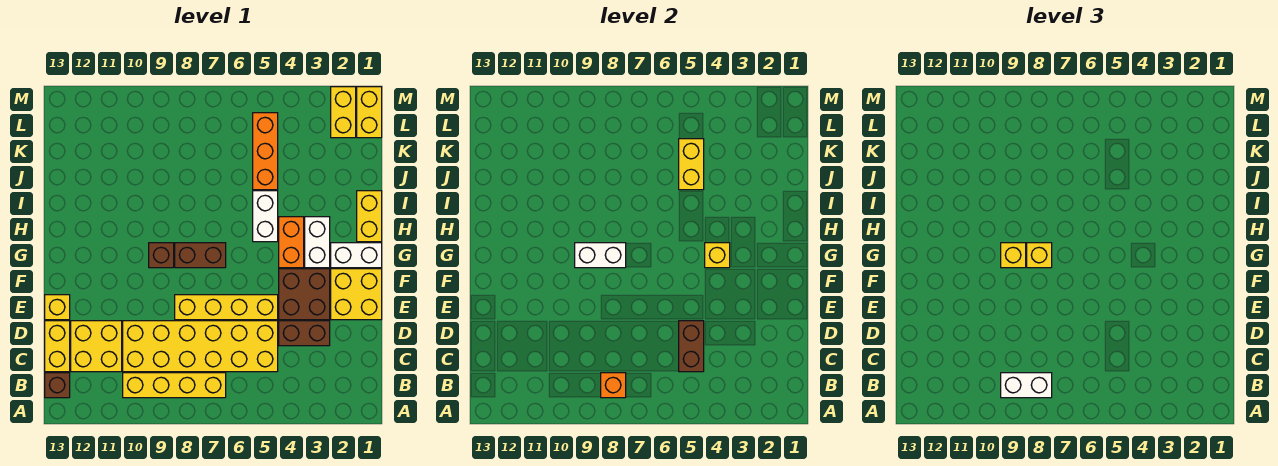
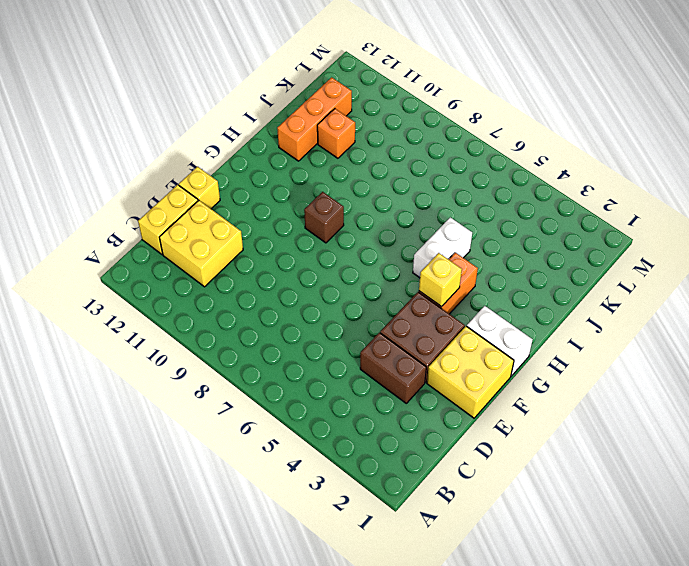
orange brick I12:K12 level 1 -> orange brick J5:L5 level 1
orange brick J11 level 1 -> orange brick B8 level 2
none -> yellow brick B7:B10 level 1
none -> brown brick B13 level 1
none -> yellow brick C5:D10 level 1

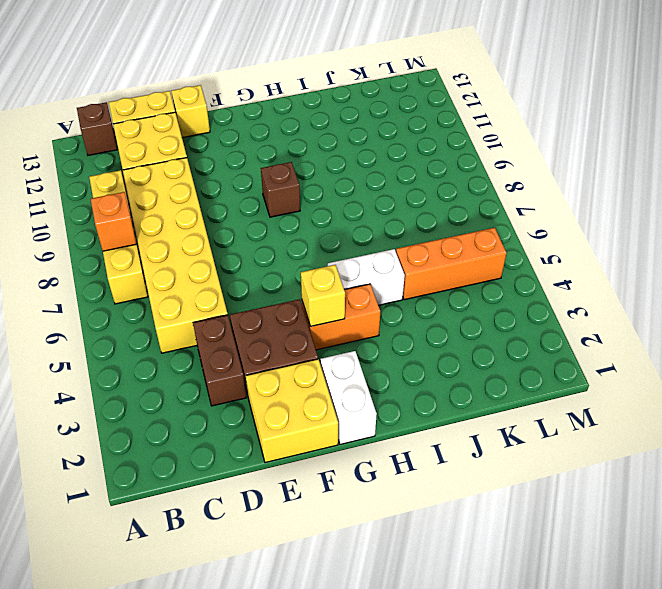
none -> yellow brick E5:E8 level 1
none -> white brick G3:H3 level 1
none -> brown brick G7:G8 level 1

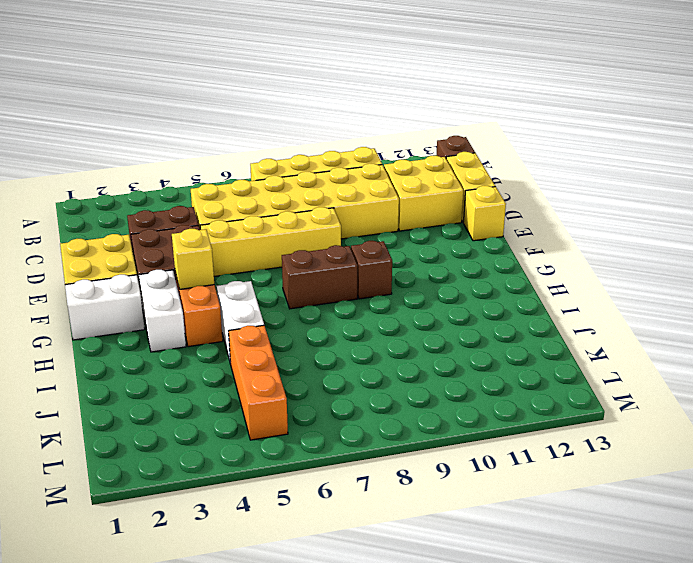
none -> yellow brick H1:I1 level 1
none -> yellow brick L1:M1 level 1
none -> yellow brick L2:M2 level 1

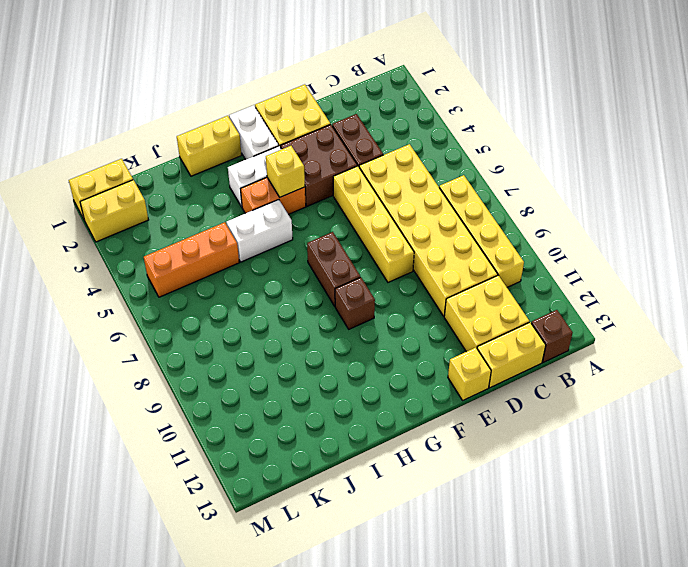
none -> orange brick B8 level 2
none -> brown brick C5:D5 level 2
none -> white brick G8:G9 level 2

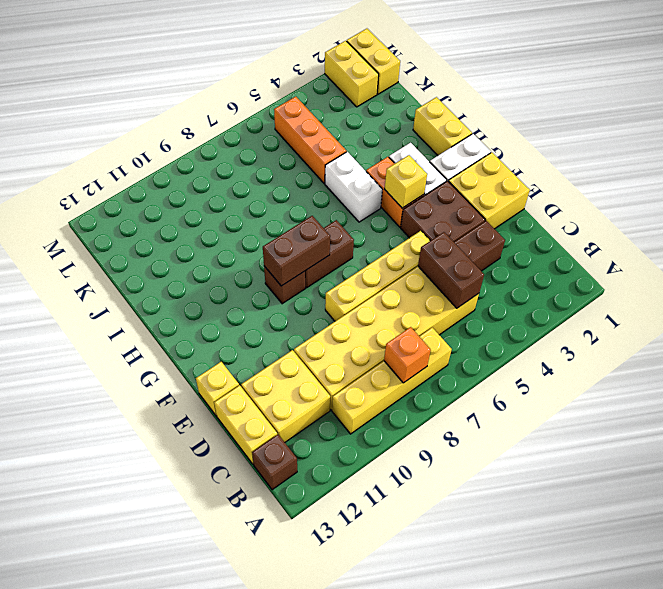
brown brick G8:G9 level 2 -> white brick G8:G9 level 2
none -> yellow brick J5:K5 level 2
none -> white brick B8:B9 level 3
none -> yellow brick G8 level 3

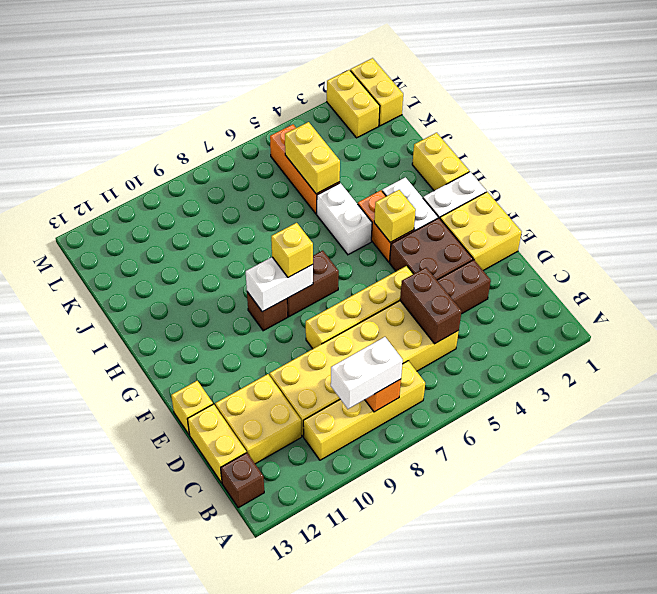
none -> yellow brick G9 level 3

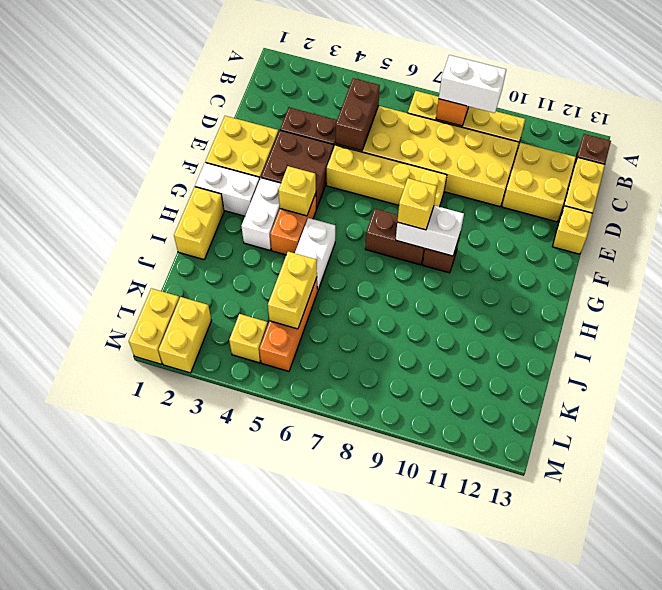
yellow brick L4 level 1 -> yellow brick G9 level 3

